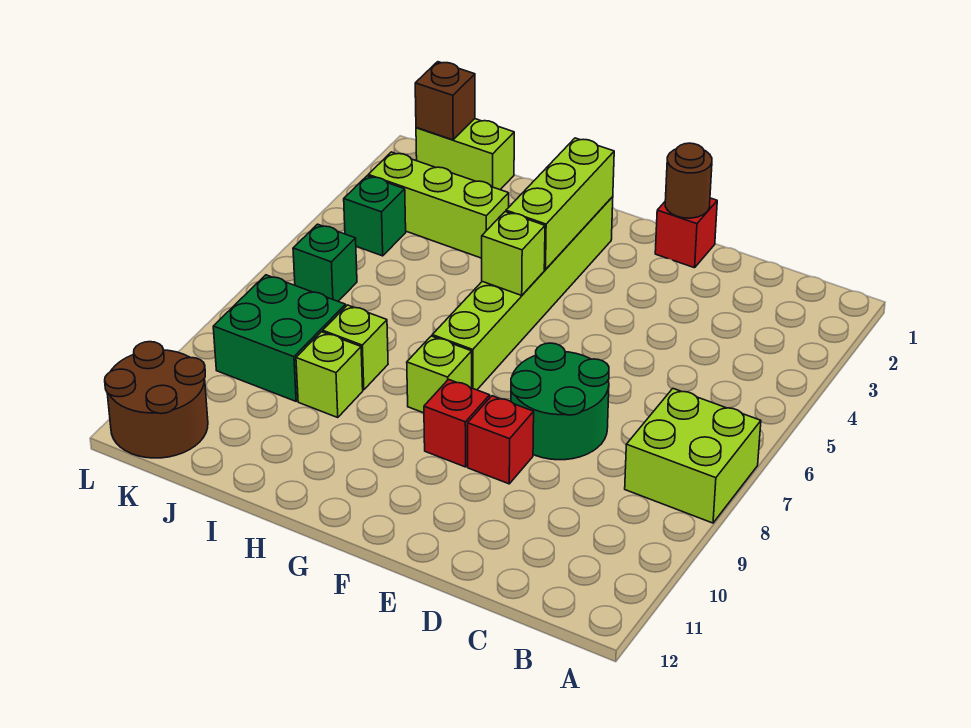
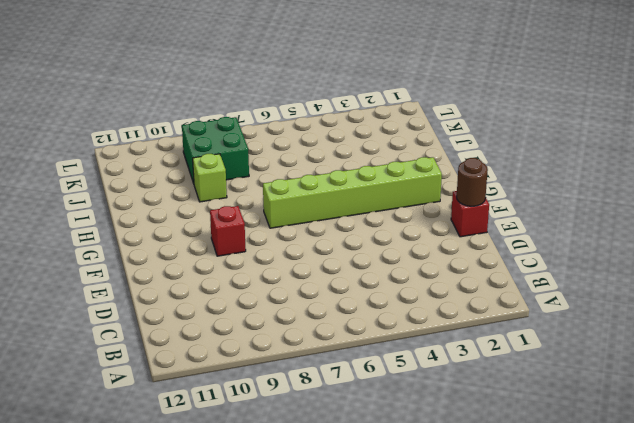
none -> lime brick A7:B8 level 1
none -> green round brick D7:E8 level 1
none -> red brick E9 level 1

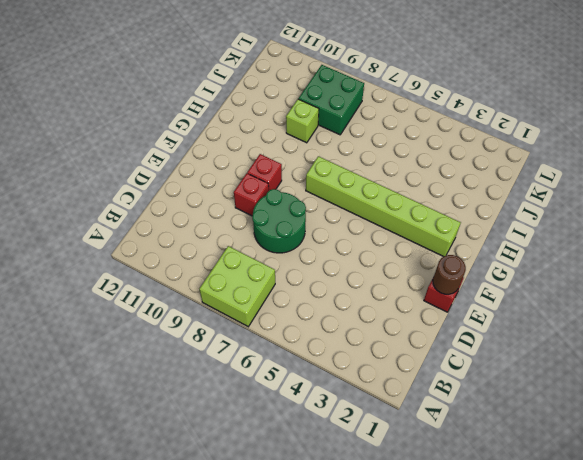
none -> lime brick G8 level 1
none -> lime brick I3:K3 level 1
none -> lime brick I8 level 1

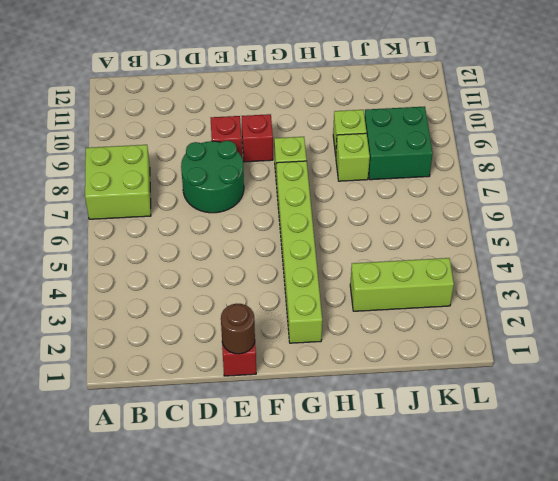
none -> lime brick J1:K1 level 1
none -> green brick K4 level 1
none -> green brick K6 level 1

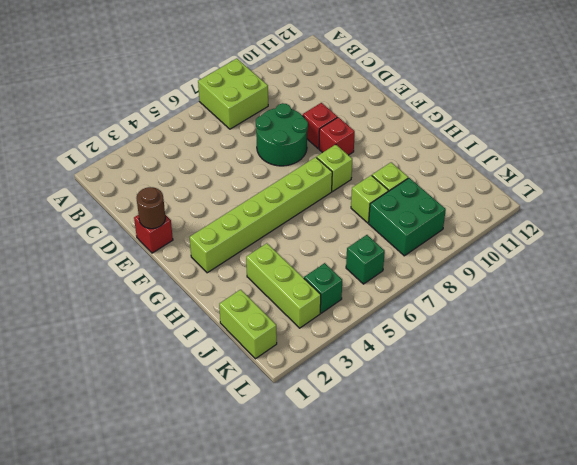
none -> brown round brick K11:L12 level 1
none -> lime brick G2:G4 level 2
none -> lime brick G5 level 2

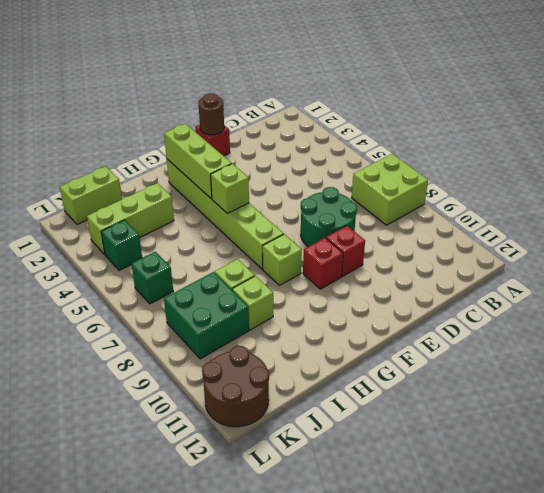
none -> brown brick K1 level 2

